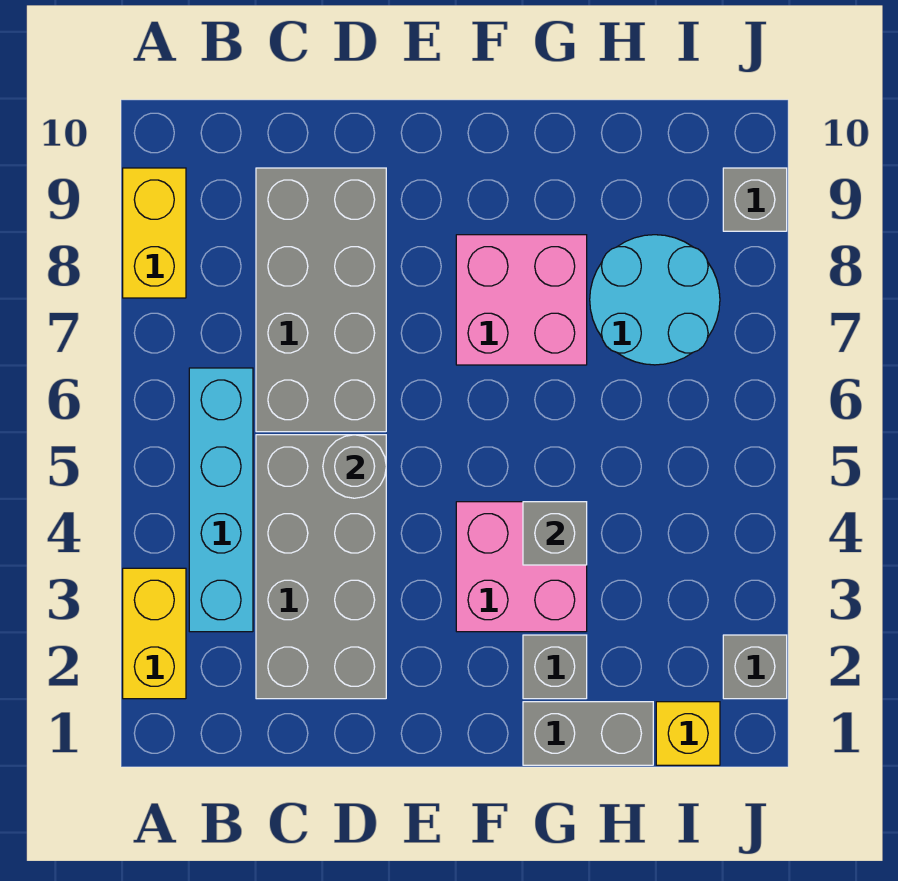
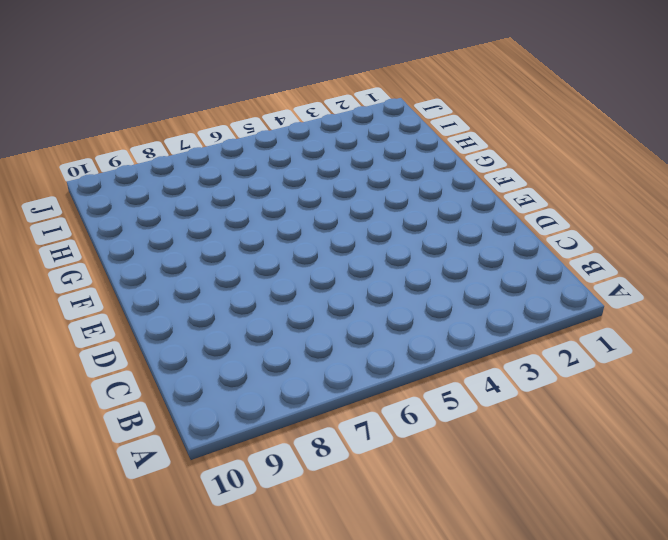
none -> yellow brick A2:A3 level 1
none -> yellow brick A8:A9 level 1
none -> cyan brick B3:B6 level 1

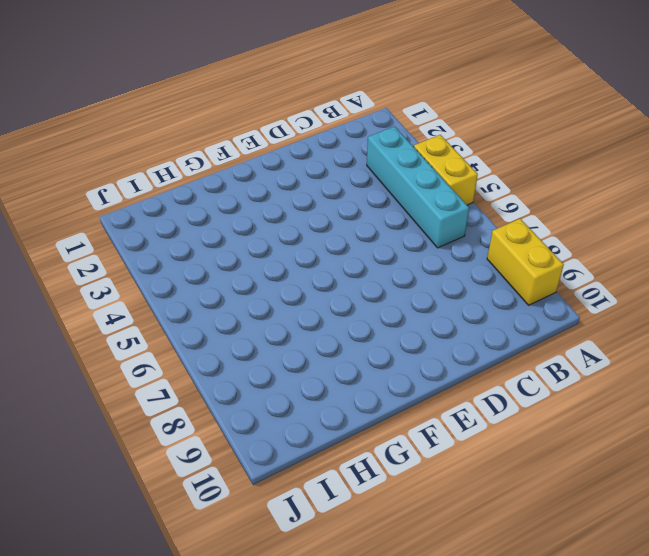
yellow brick A4:A5 level 1 -> yellow brick A2:A3 level 1
none -> grey brick C2:D5 level 1
none -> grey brick C6:D9 level 1
none -> pink brick F3:G4 level 1

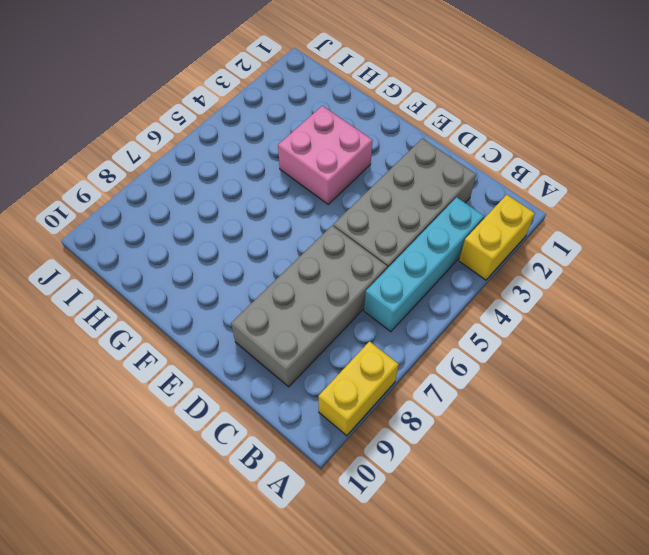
none -> pink brick F7:G8 level 1
none -> grey brick G1:H1 level 1
none -> grey brick G2 level 1

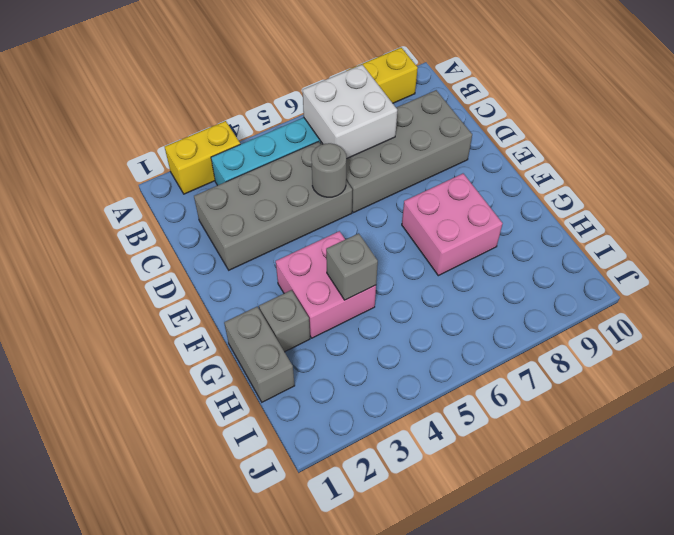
white brick B6:C7 level 2 -> none
none -> cyan round brick H7:I8 level 1
none -> yellow brick I1 level 1
none -> grey brick J2 level 1

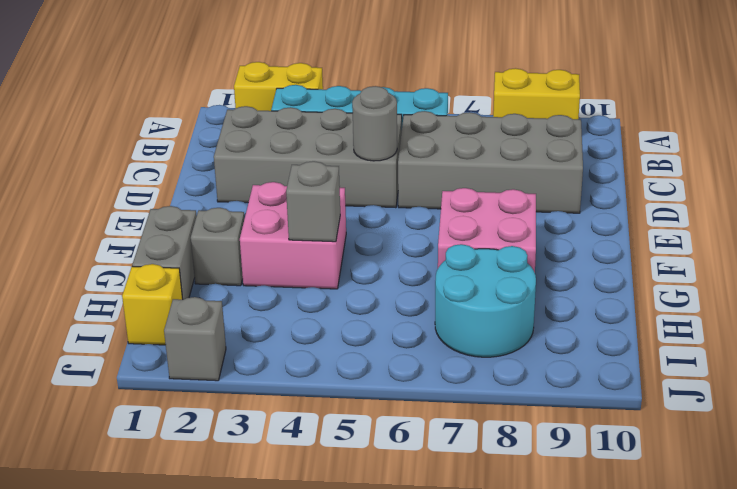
none -> grey brick J9 level 1

